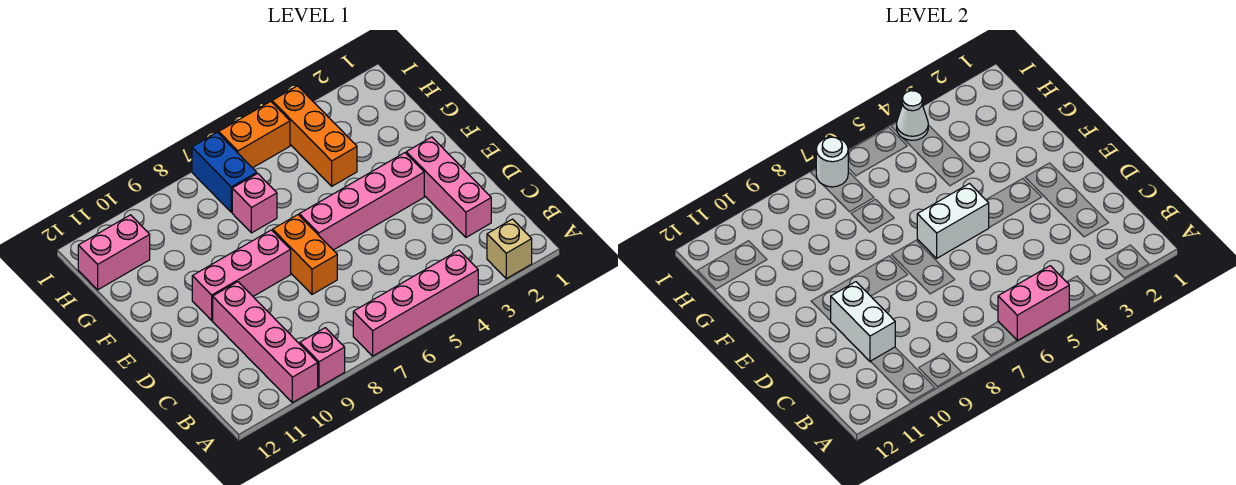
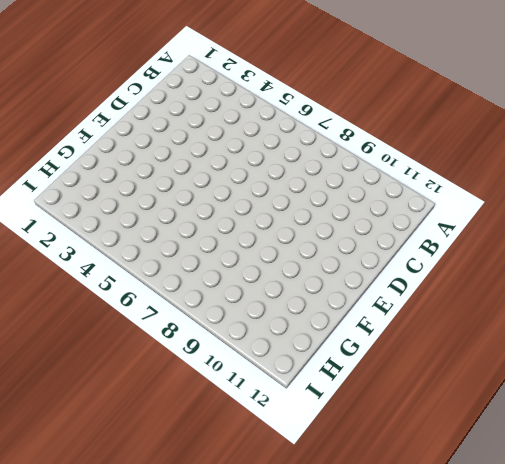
none -> tan brick A2 level 1
none -> pink brick A4:A7 level 1
none -> pink brick A9 level 1

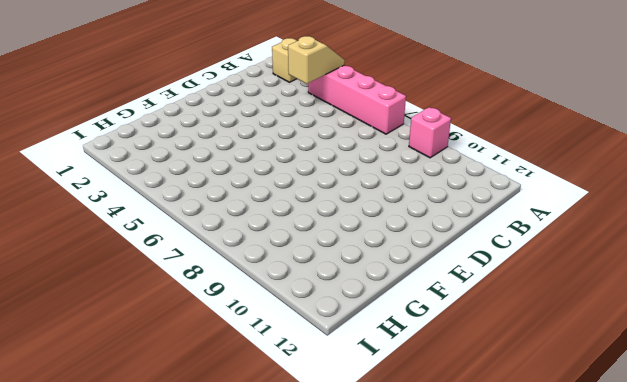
tan slope A4:B4 level 2 top B -> none
none -> pink brick A10:D10 level 1
none -> pink brick C2:E2 level 1
none -> orange brick D7:E7 level 1

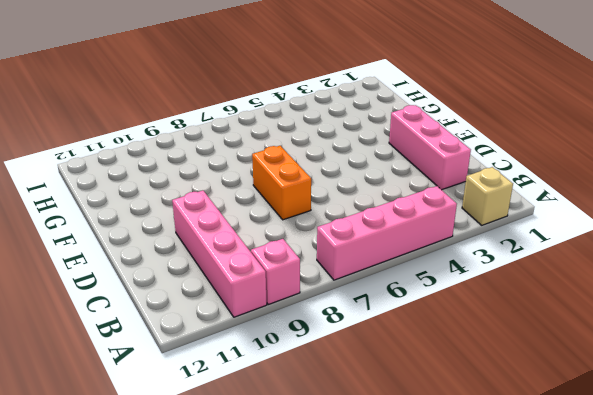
none -> pink brick E3:E6 level 1
none -> pink brick E8:E10 level 1
none -> orange brick G4:I4 level 1

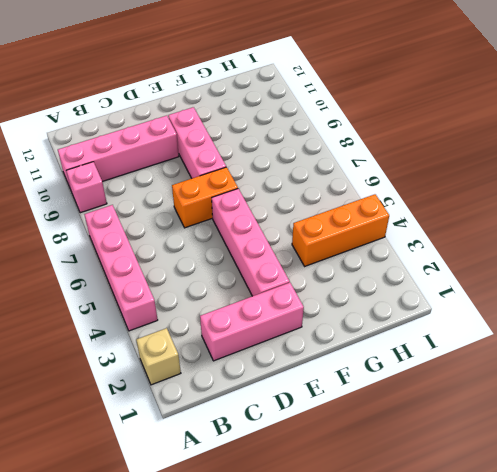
none -> pink brick G7 level 1
none -> blue brick H7:I7 level 1
none -> pink brick H11:H12 level 1

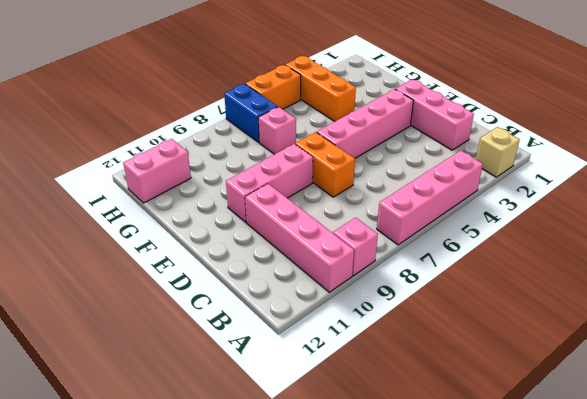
none -> pink brick A5:A6 level 2
none -> white brick C10:D10 level 2
none -> white brick E5:E6 level 2

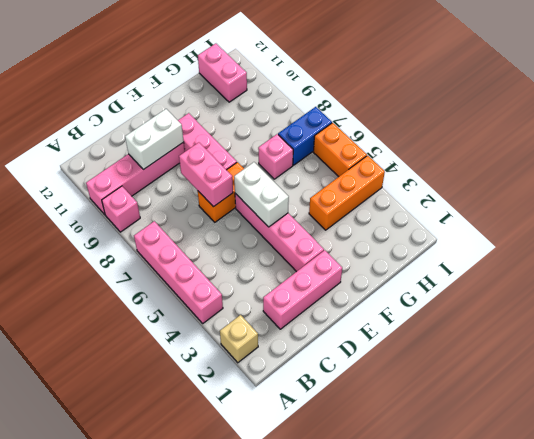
pink brick D7:D8 level 2 -> pink brick A5:A6 level 2
none -> white cone I4 level 2
none -> white round brick I7 level 2

